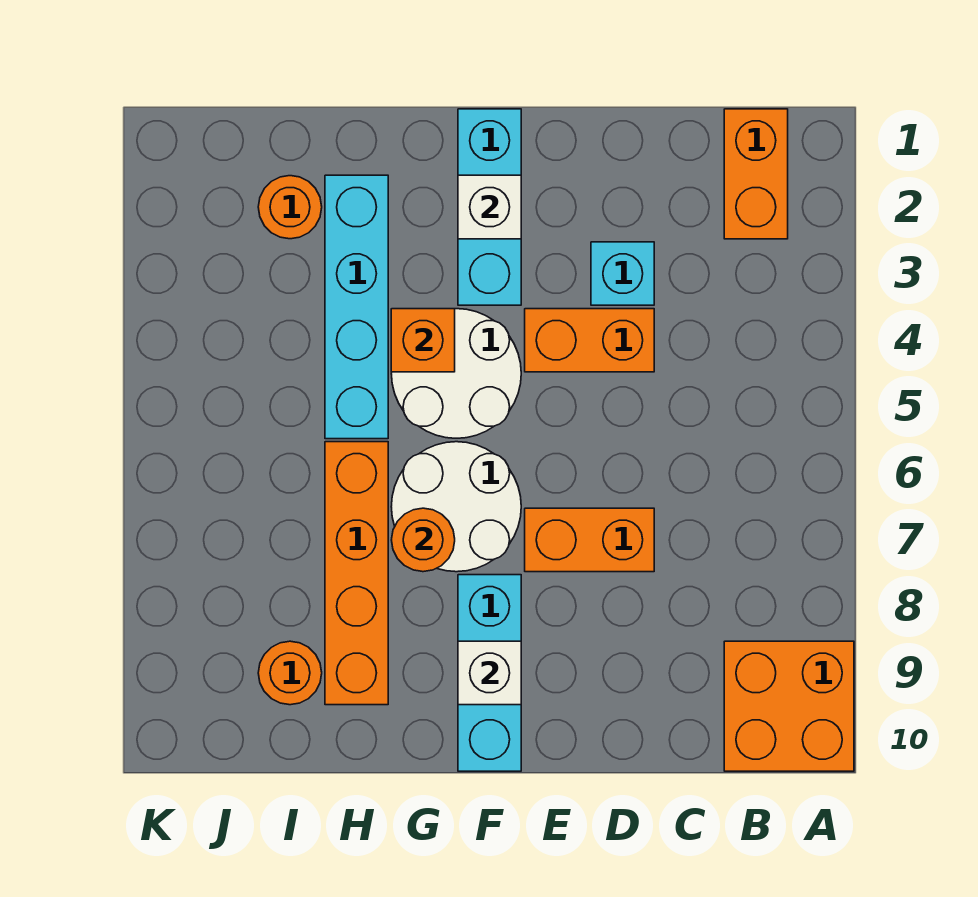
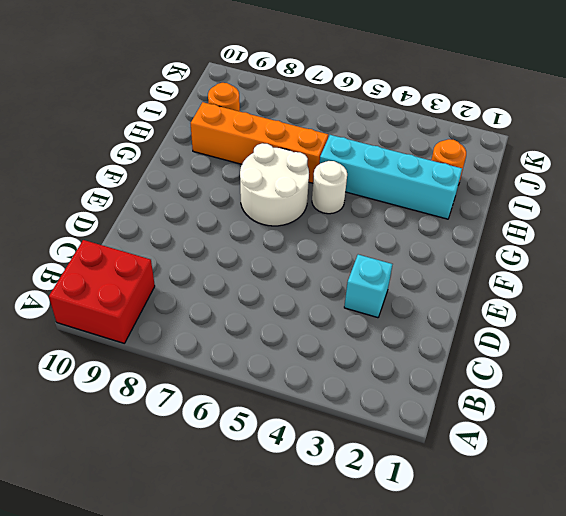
red brick A9:B10 level 1 -> orange brick A9:B10 level 1
white round brick G5 level 1 -> white round brick F4:G5 level 1
none -> orange brick B1:B2 level 1
none -> orange brick D4:E4 level 1
none -> orange brick D7:E7 level 1

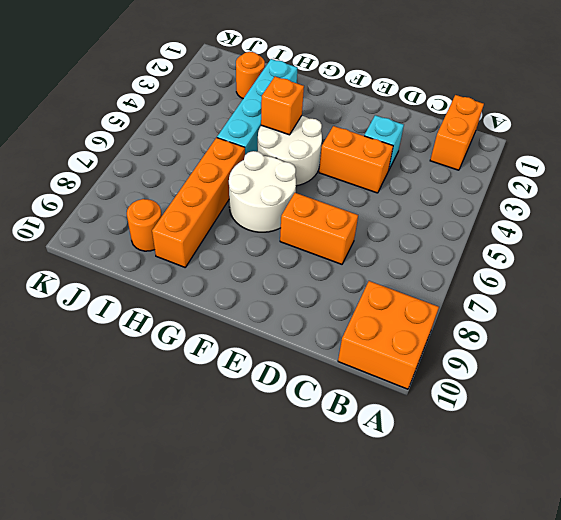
none -> cyan brick F1:F3 level 1
none -> cyan brick F8:F10 level 1
none -> white brick F2 level 2

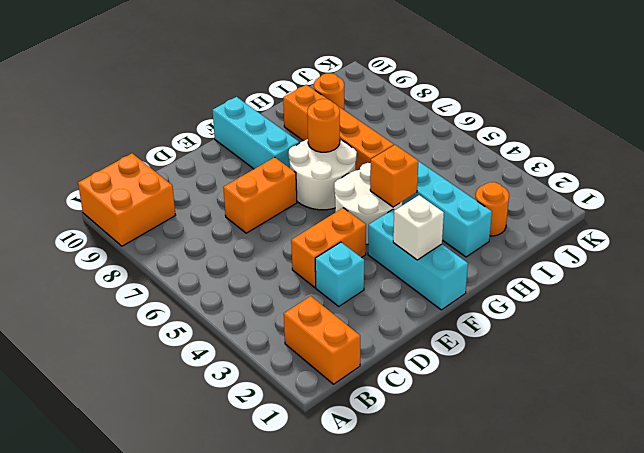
none -> white brick F9 level 2

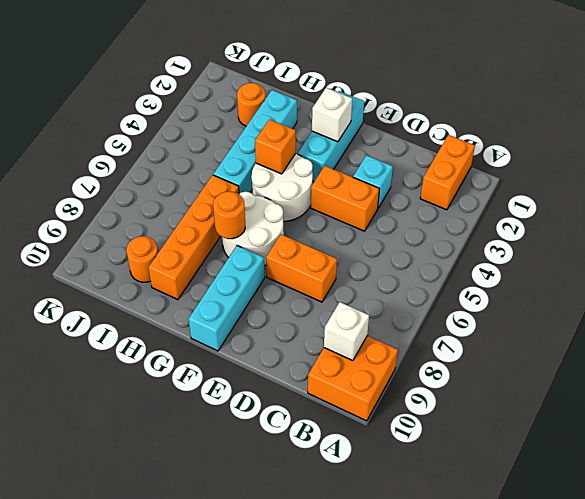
white brick B9 level 2 -> white brick F9 level 2

